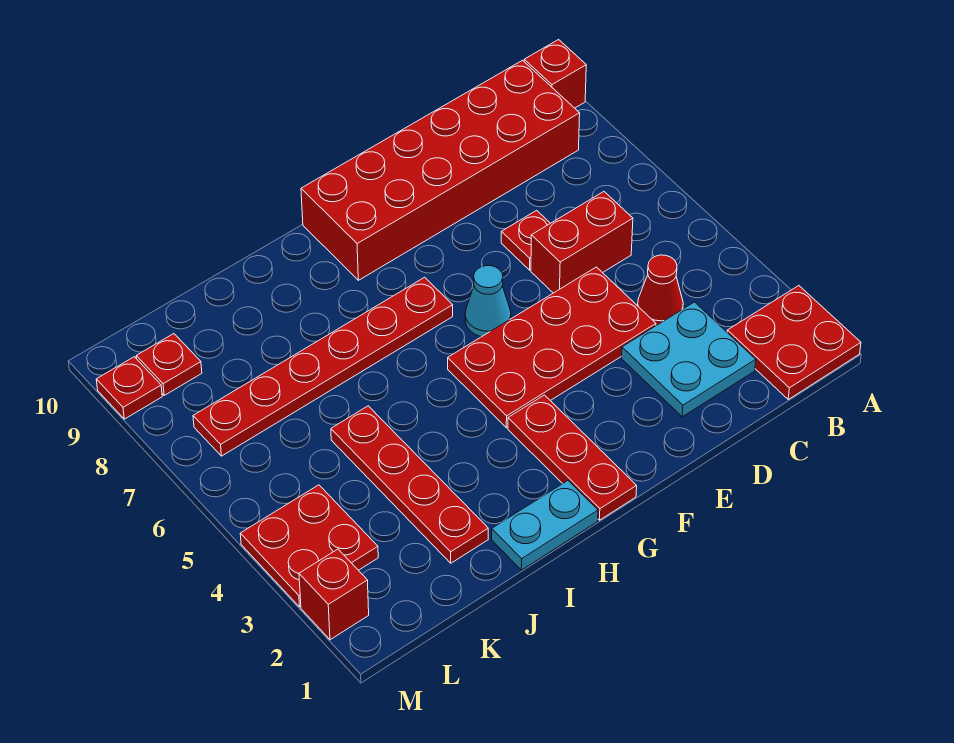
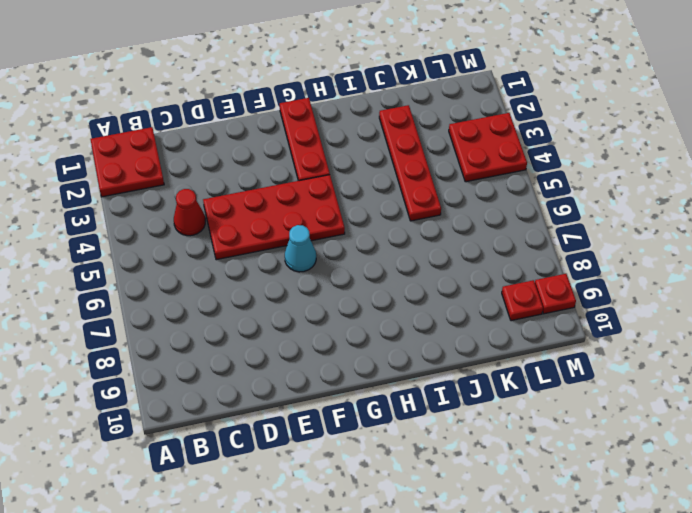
none -> red brick A10 level 1
none -> red brick B9:G10 level 1
none -> cyan plate C2:D3 level 1

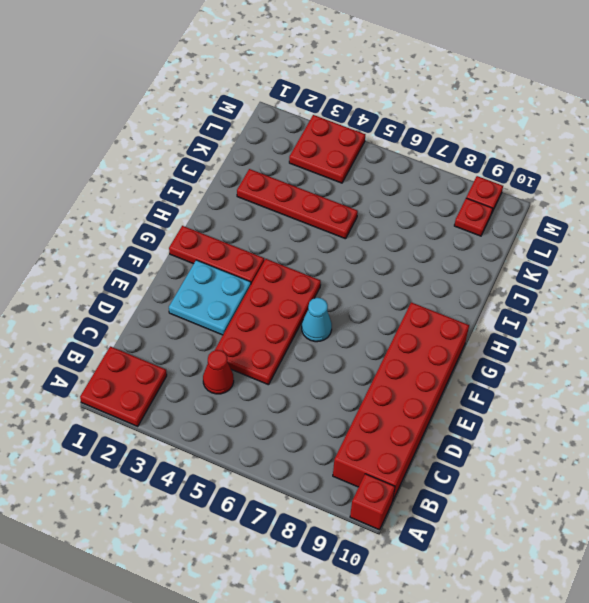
cyan plate E2:F3 level 1 -> cyan plate C2:D3 level 1
none -> red brick C6:D6 level 1
none -> red plate D7 level 1
none -> red plate G7:L7 level 1

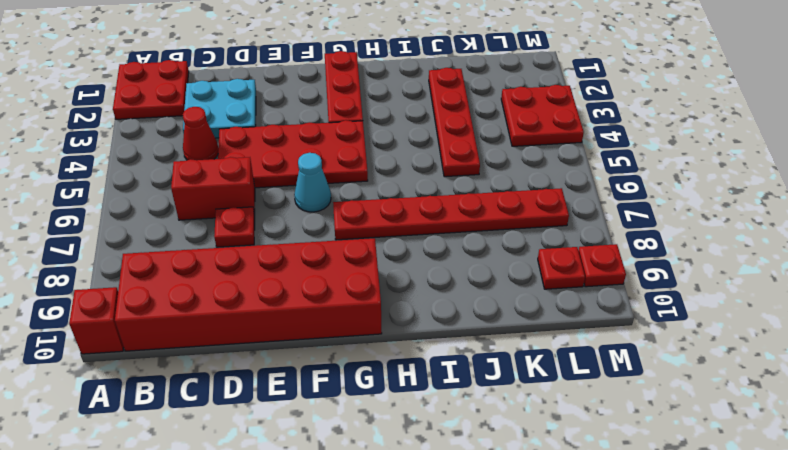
none -> cyan plate H1:I1 level 1
none -> red brick M2 level 1

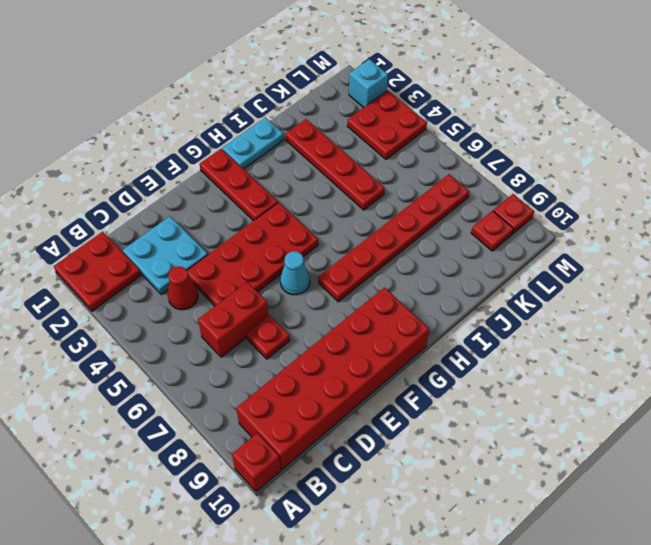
cyan brick M2 level 1 -> red brick M2 level 1

